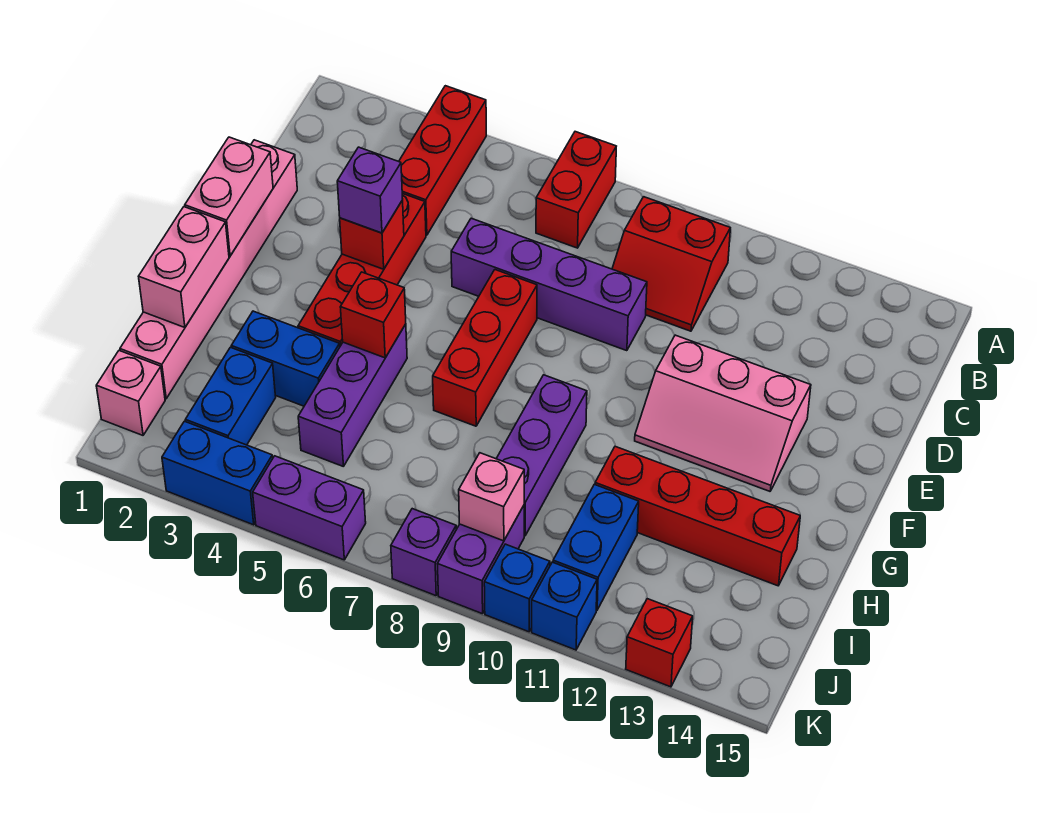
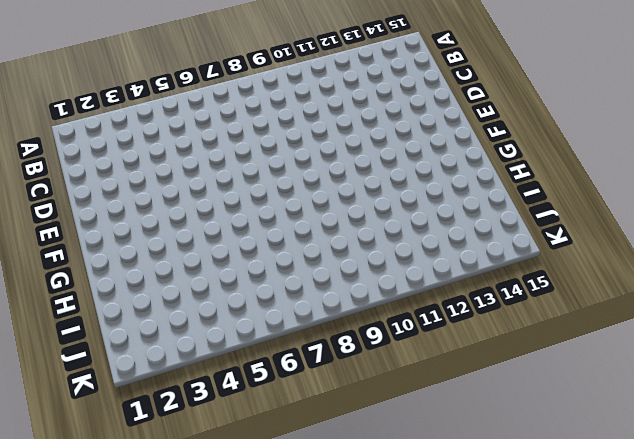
none -> red brick A4:C4 level 1
none -> red brick A7:B7 level 1
none -> red slope B9:C10 level 1 top B

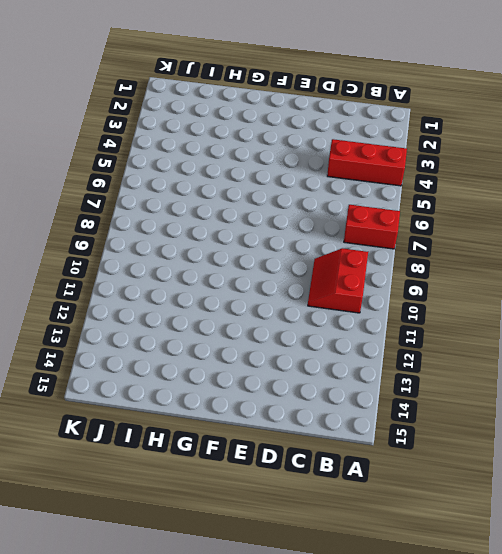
none -> pink brick D1:I1 level 1
none -> red brick D4:G4 level 1
none -> purple brick D6:D9 level 1

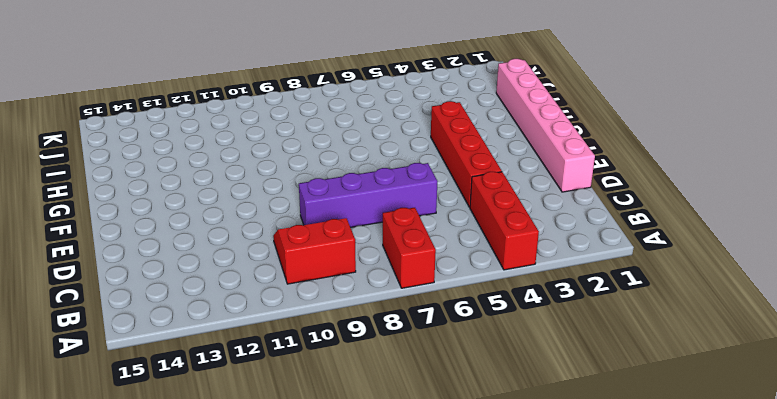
none -> red brick E7:G7 level 1
none -> pink slope E11:F13 level 1 top E
none -> purple brick G5:I5 level 1

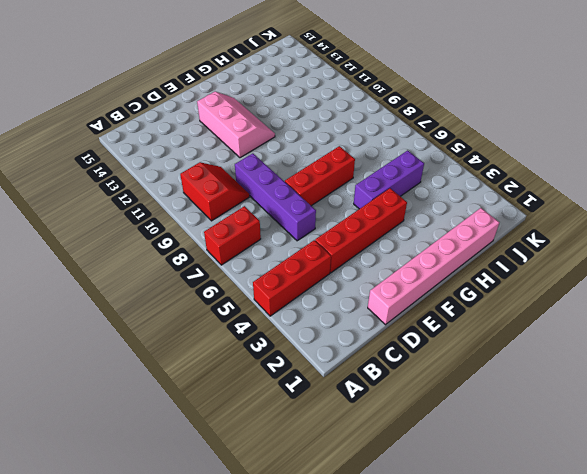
none -> purple brick G9:I9 level 1
none -> blue brick H3:H4 level 1
none -> red brick H11:H14 level 1

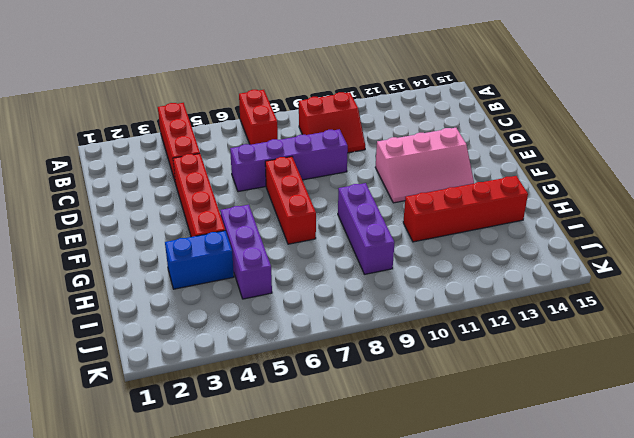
none -> pink brick D1:I1 level 1
none -> blue brick I3:J3 level 1
none -> blue brick I11:J11 level 1

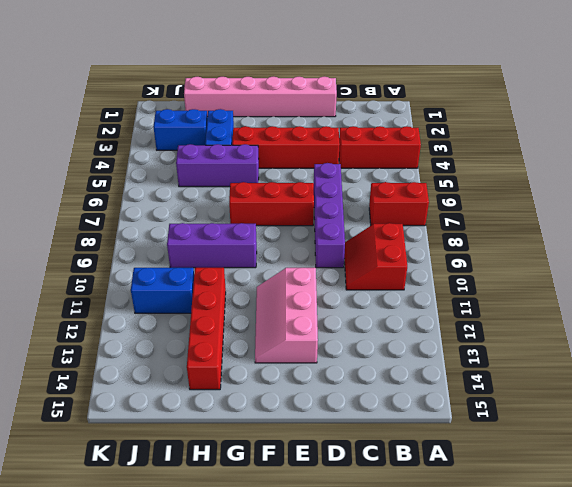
none -> pink brick J1 level 1
none -> purple brick J9:K9 level 1
none -> blue brick K3:K4 level 1

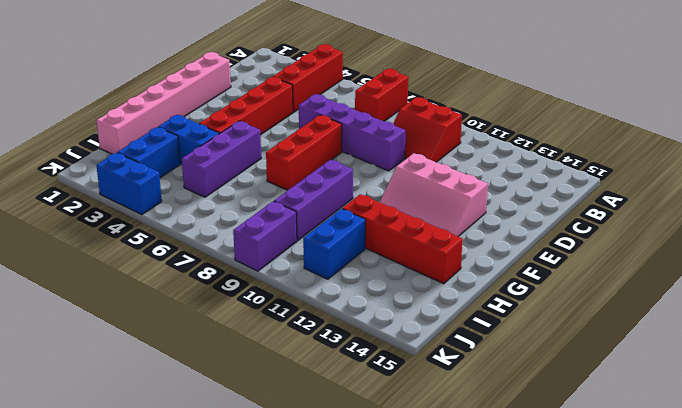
none -> pink brick J1 level 1
none -> purple brick K5:K6 level 1
none -> purple brick K8 level 1

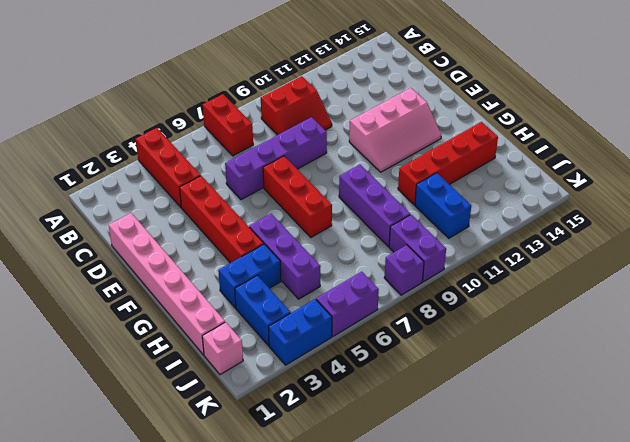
none -> blue brick K10 level 1
none -> blue brick K11 level 1
none -> red brick K13 level 1

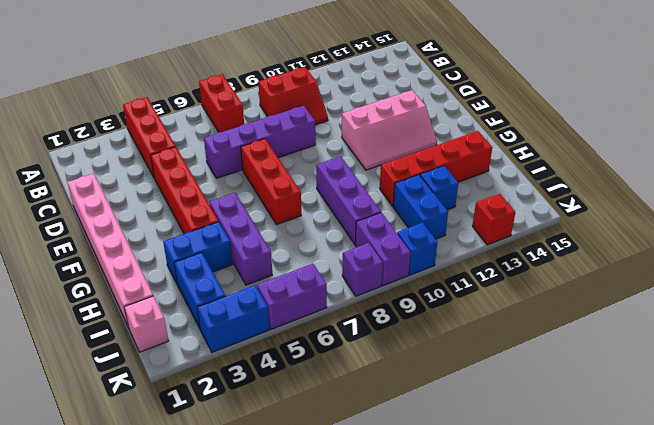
blue brick I12 level 1 -> blue brick K11 level 1
none -> pink brick E1:F1 level 2
none -> red brick E4 level 2
none -> pink brick G1:H1 level 2

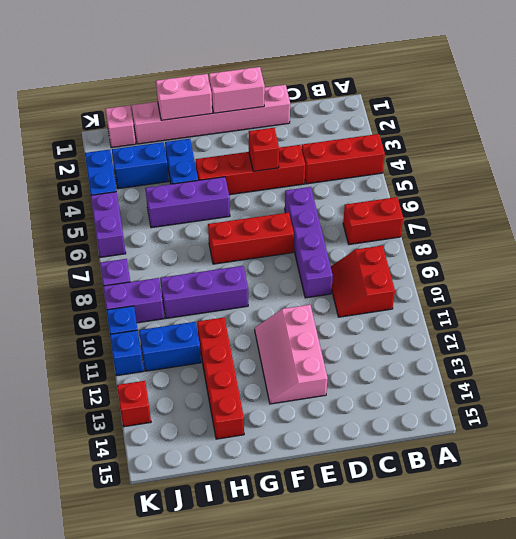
none -> red brick G5 level 2
none -> pink brick J9 level 2
none -> purple brick E4 level 3

